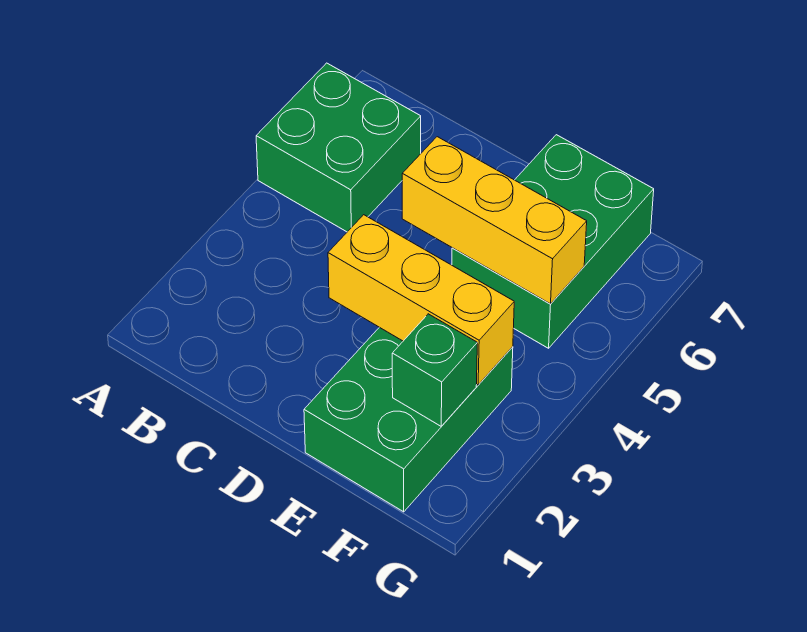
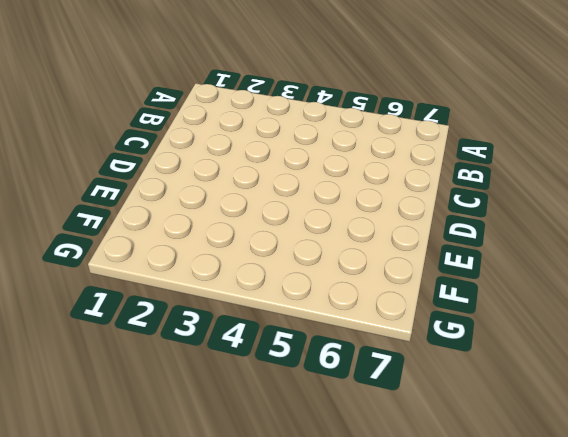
none -> green brick A5:B6 level 1
none -> green brick E1:F3 level 1

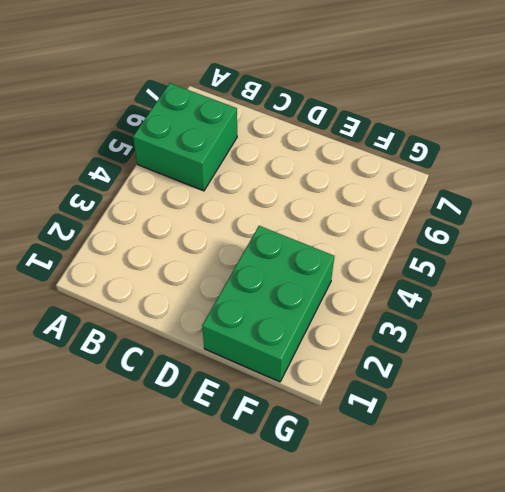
none -> green brick E5:F7 level 1
none -> yellow brick D3:F3 level 2

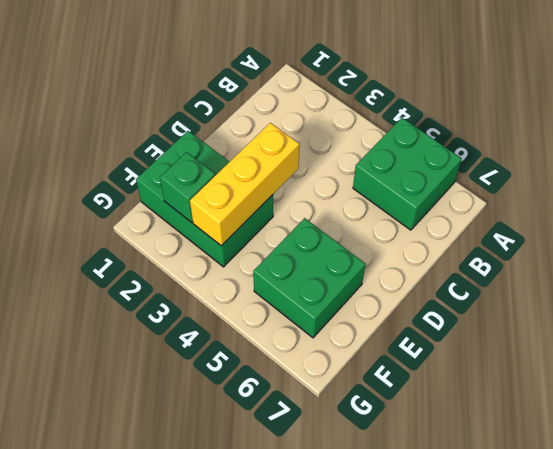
green brick E5:F6 level 1 -> green brick E5:F7 level 1
none -> yellow brick D5:F5 level 2

